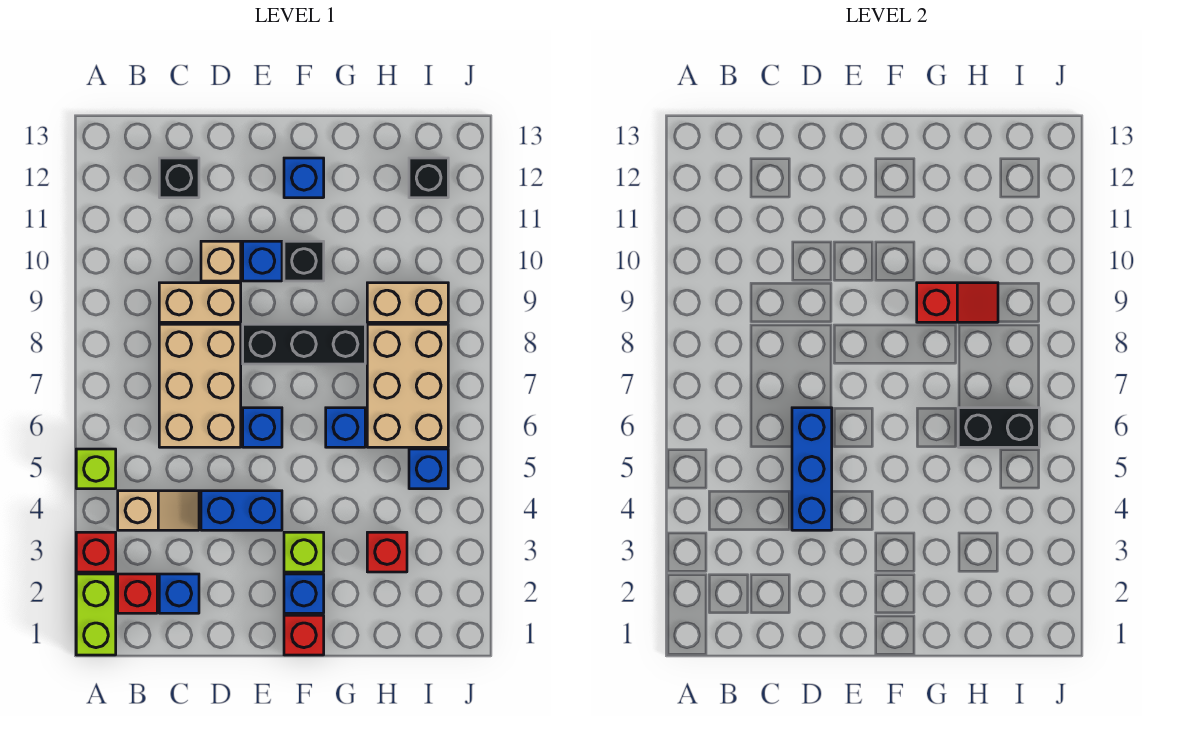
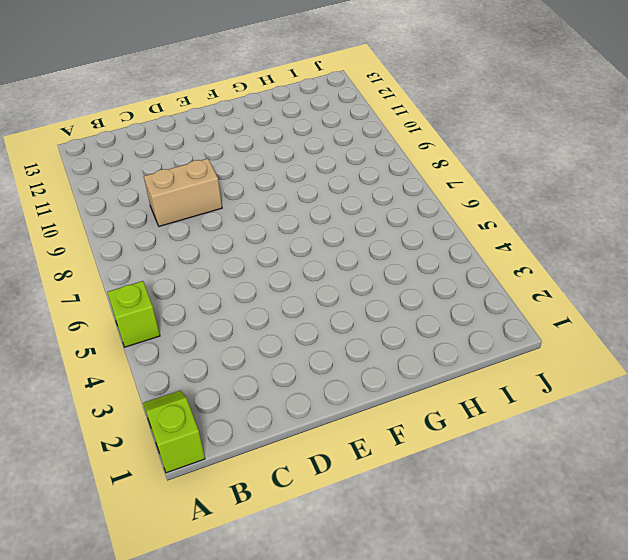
lime slope A1:A2 level 1 top 1 -> lime brick A1:A2 level 1
none -> red brick A3 level 1
none -> red brick B2 level 1
none -> tan slope B4:C4 level 1 top B

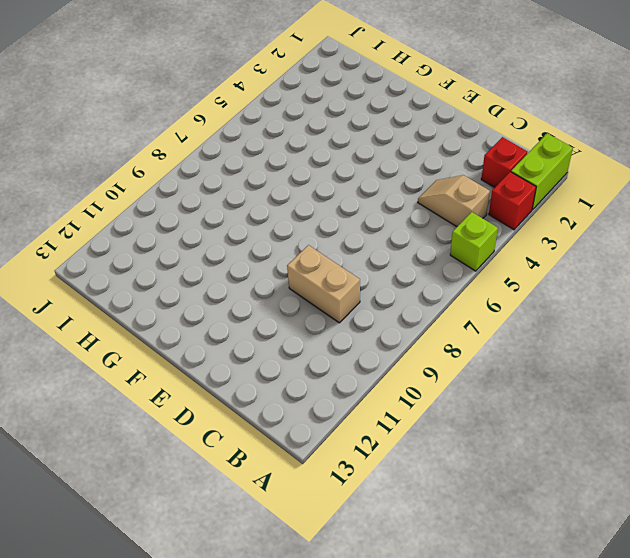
none -> blue brick C2 level 1
none -> tan brick C6:D8 level 1
none -> black brick C12 level 1

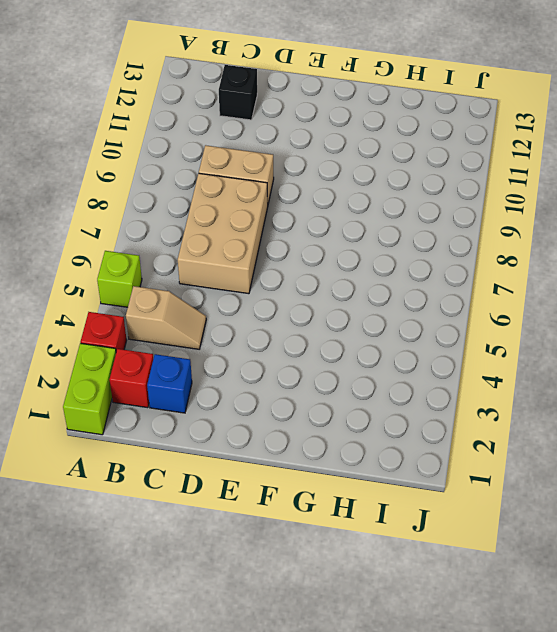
none -> blue brick D4:E4 level 1
none -> tan brick D10 level 1
none -> blue brick E6 level 1

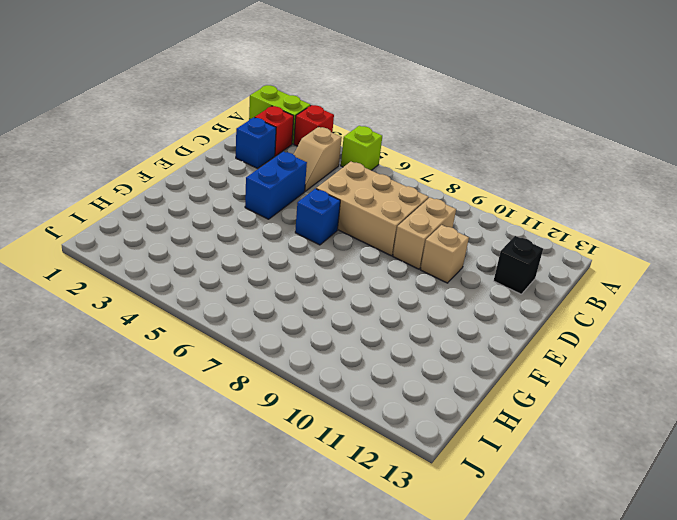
none -> black brick E8:G8 level 1
none -> blue brick E10 level 1
none -> red brick F1 level 1

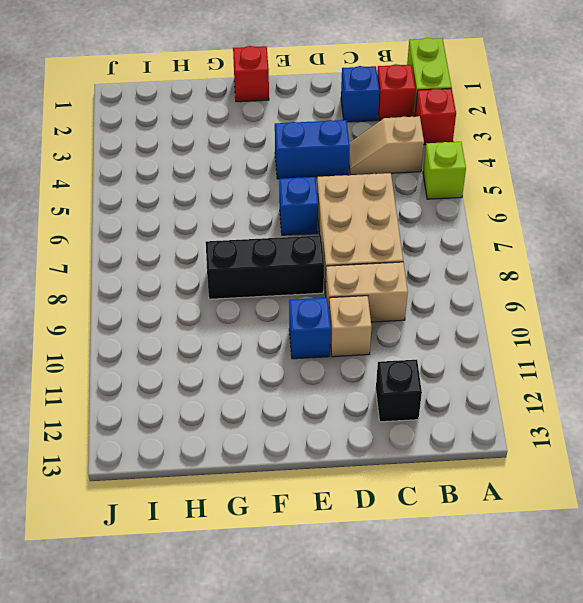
none -> blue brick F2 level 1
none -> lime brick F3 level 1
none -> black brick F10 level 1

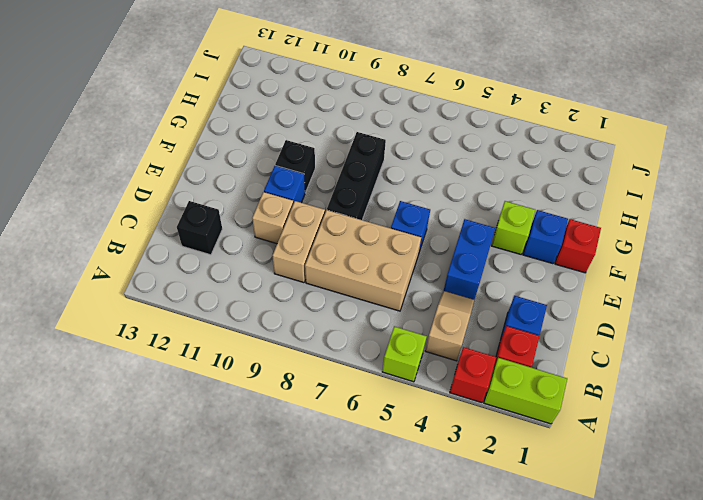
none -> blue brick F12 level 1
none -> blue brick G6 level 1
none -> red brick H3 level 1

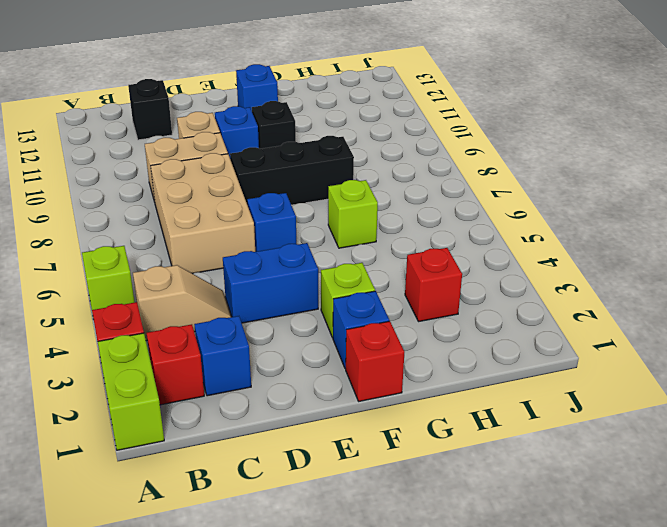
lime brick G6 level 1 -> blue brick G6 level 1
none -> tan brick H6:I8 level 1
none -> tan brick H9:I9 level 1
none -> blue brick I5 level 1

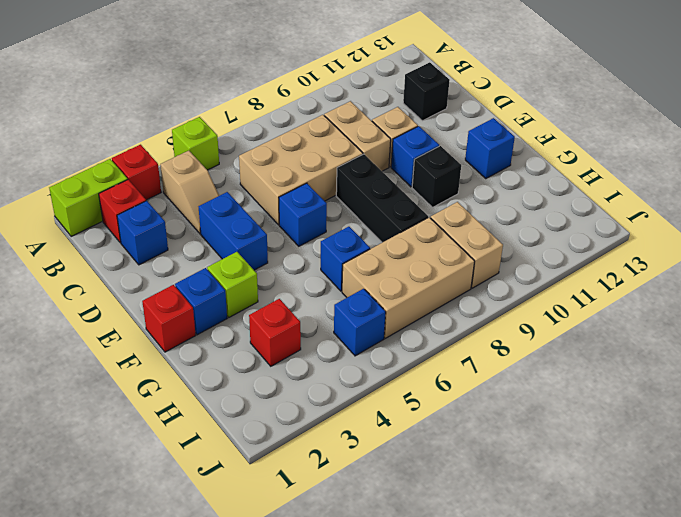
none -> black brick I12 level 1
none -> blue brick D4:D6 level 2
none -> red slope G9:H9 level 2 top G

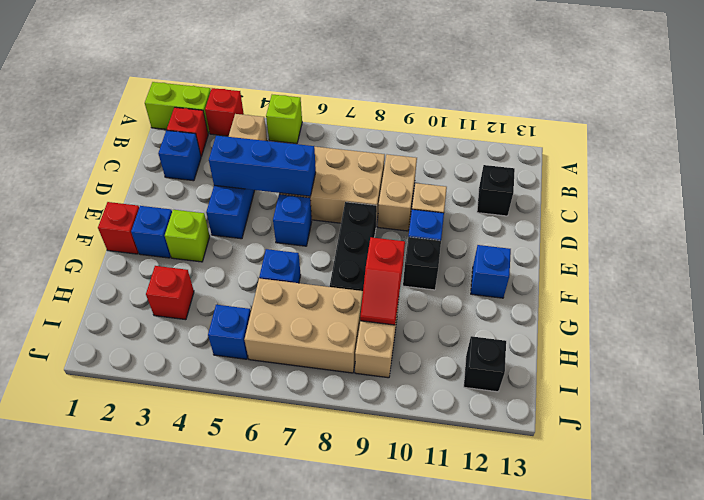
none -> black brick H6:I6 level 2

